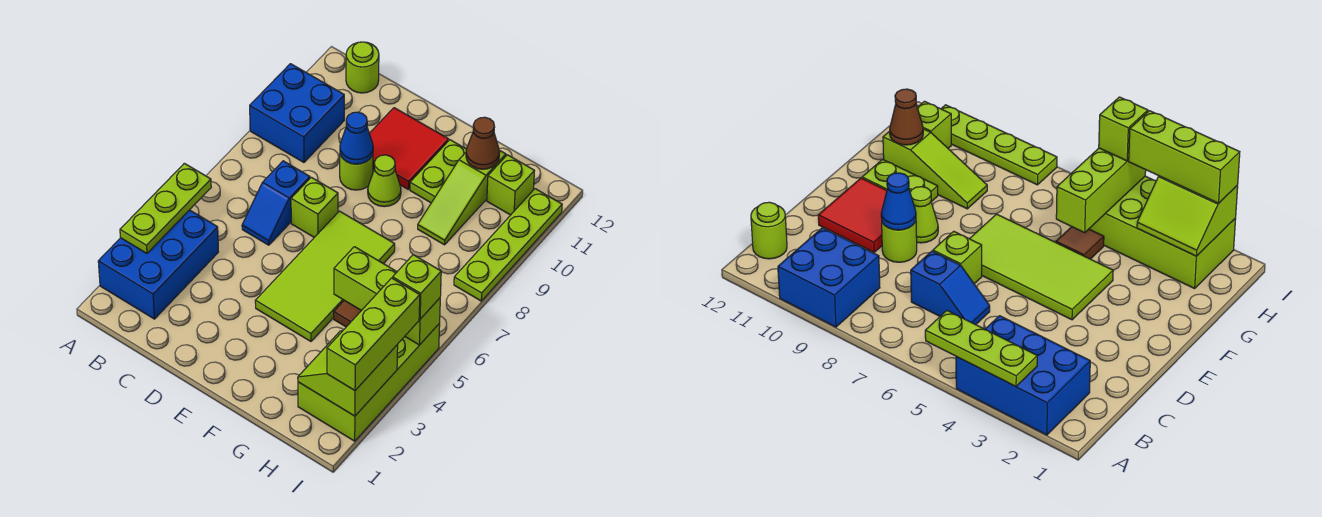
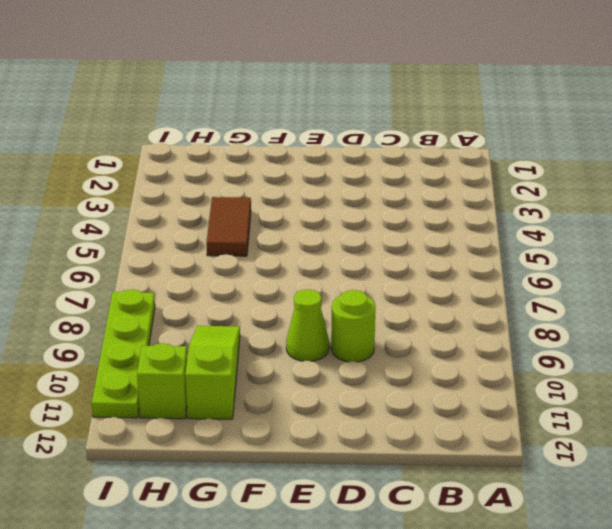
brown tile G4:G5 level 1 -> brown tile G5 level 1
none -> blue brick A2:B4 level 1
none -> blue brick A9:B10 level 1
none -> lime round brick B12 level 1

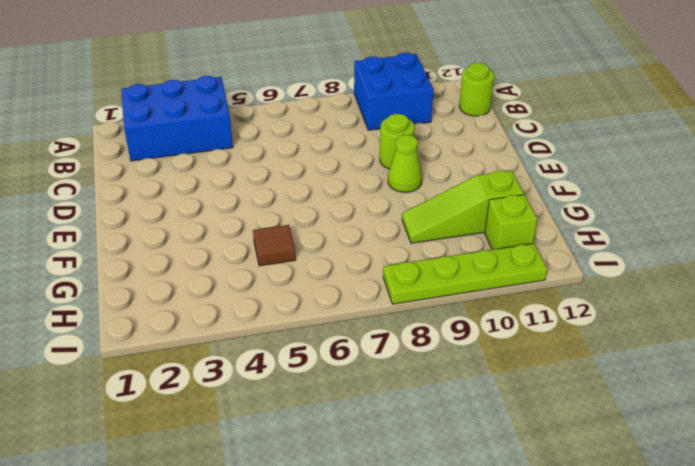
none -> blue slope C6:C7 level 1 top 7
none -> lime brick D7 level 1
none -> red tile D10:E11 level 1

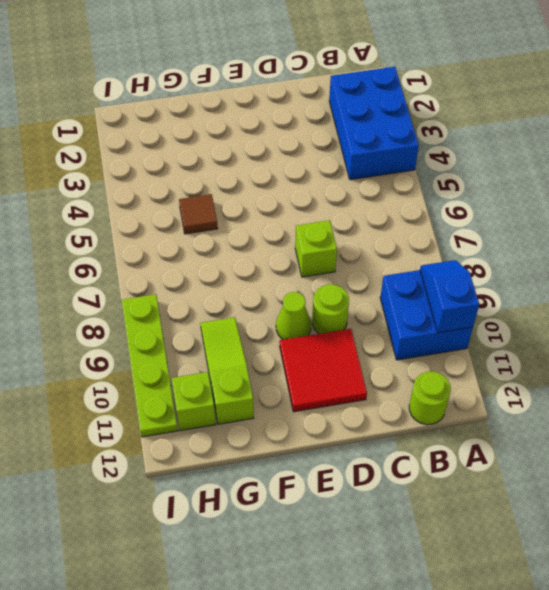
blue slope A9:A10 level 2 top 10 -> blue slope C6:C7 level 1 top 7
none -> lime tile E4:F7 level 1
none -> lime plate F10:F11 level 1
none -> lime brick H2:I5 level 1

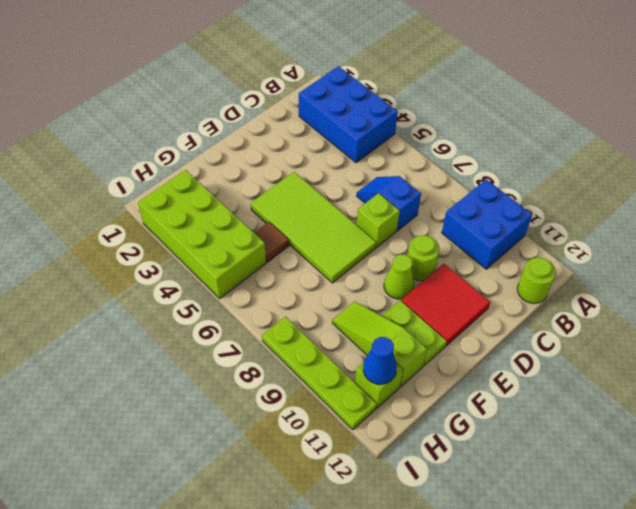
blue cone H11 level 2 -> blue cone D9 level 2
none -> lime plate A3:A5 level 2
none -> lime brick G5:I5 level 2
none -> brown cone G11 level 2

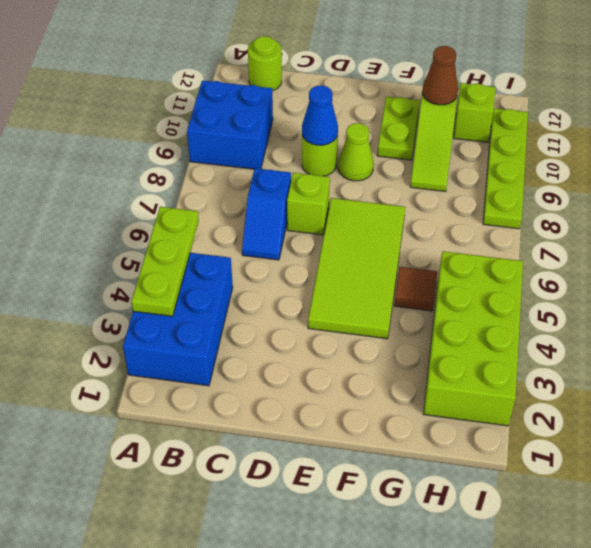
none -> red tile D10:E11 level 1
none -> lime brick G5:I5 level 2
none -> lime slope H2:I3 level 2 top I

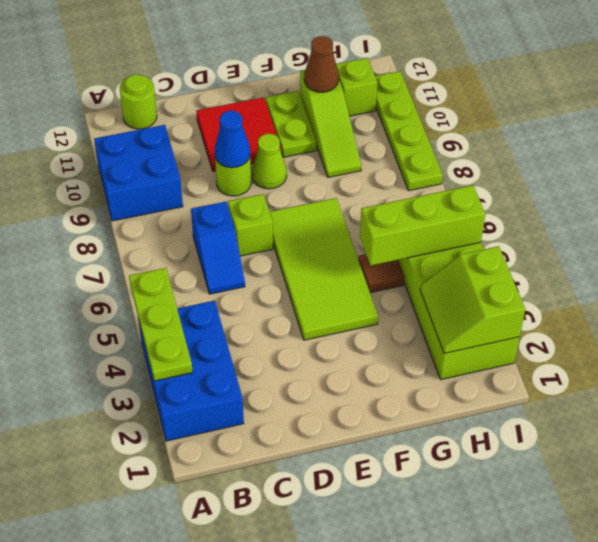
none -> lime brick I2:I4 level 3
none -> lime brick I5 level 3

